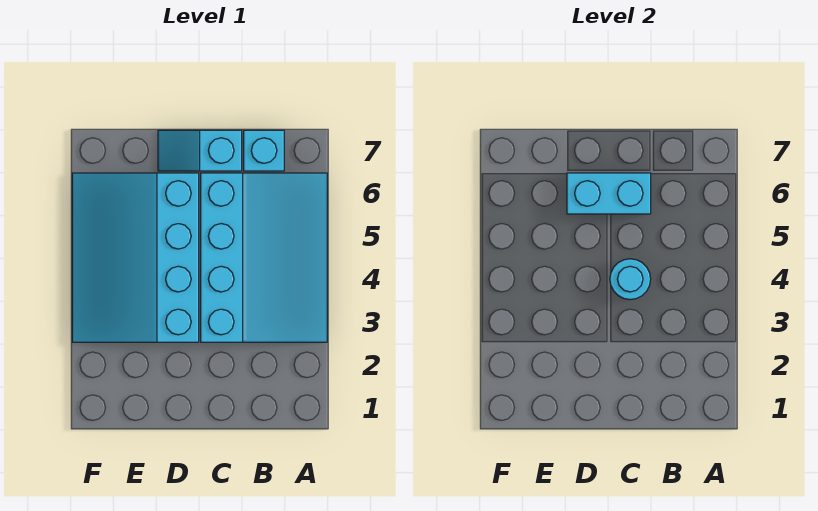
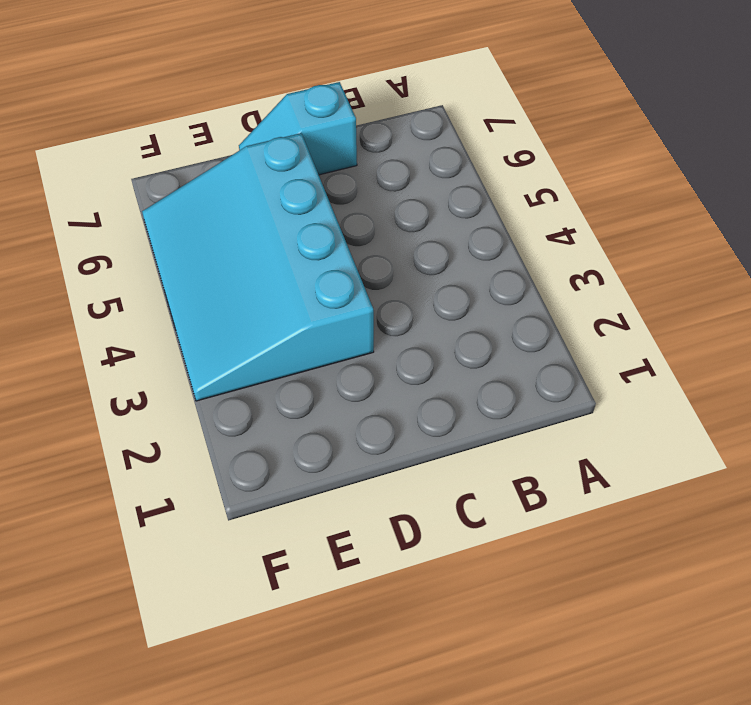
none -> cyan slope A3:C6 level 1 top C
none -> cyan brick B7 level 1

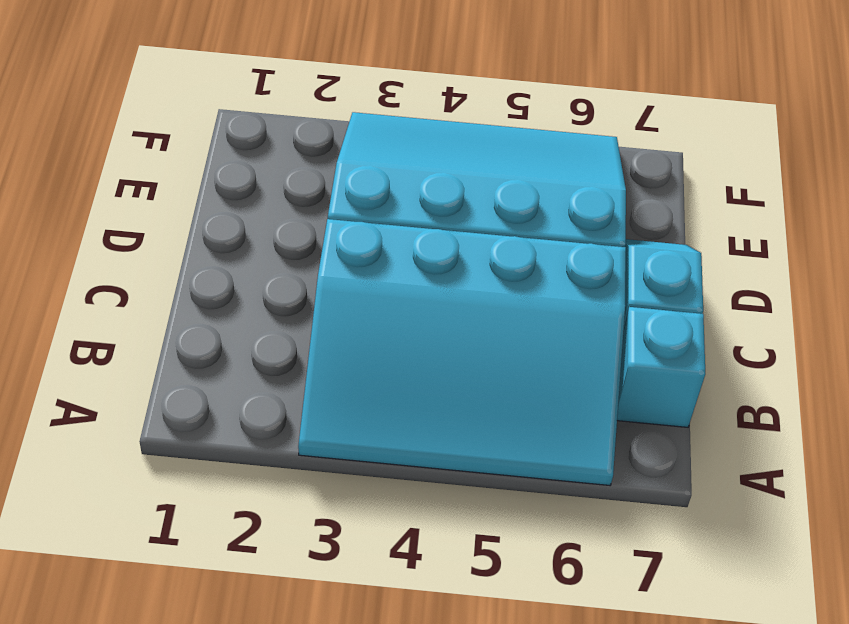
none -> cyan round brick C4 level 2
none -> cyan brick C6:D6 level 2

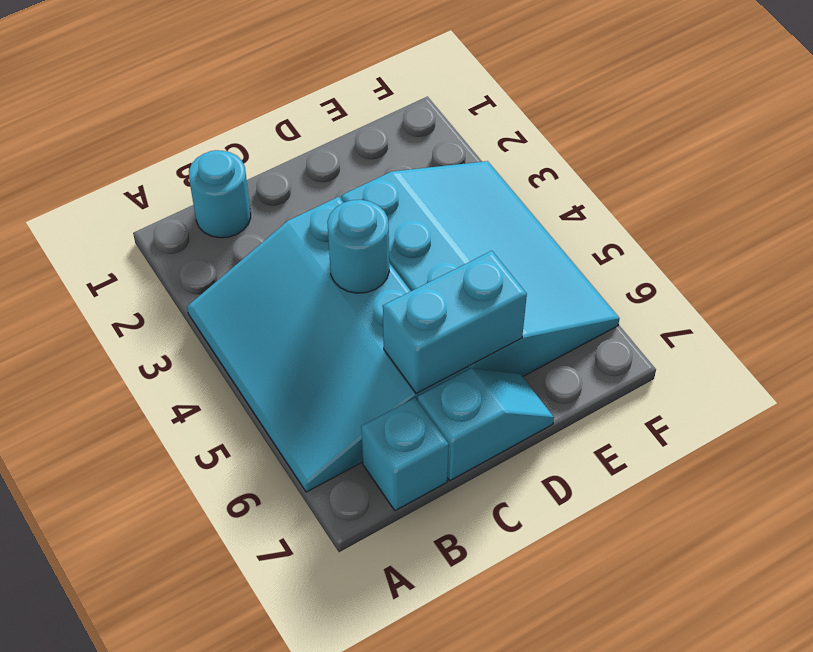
cyan round brick B1 level 1 -> none

